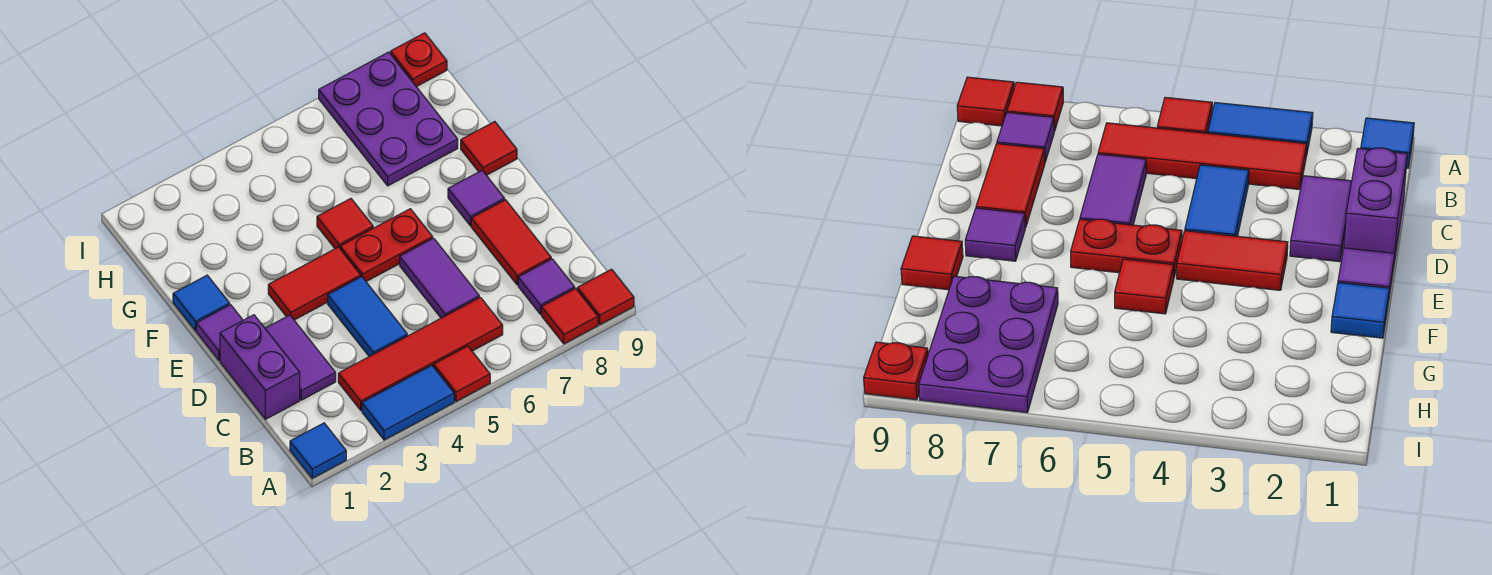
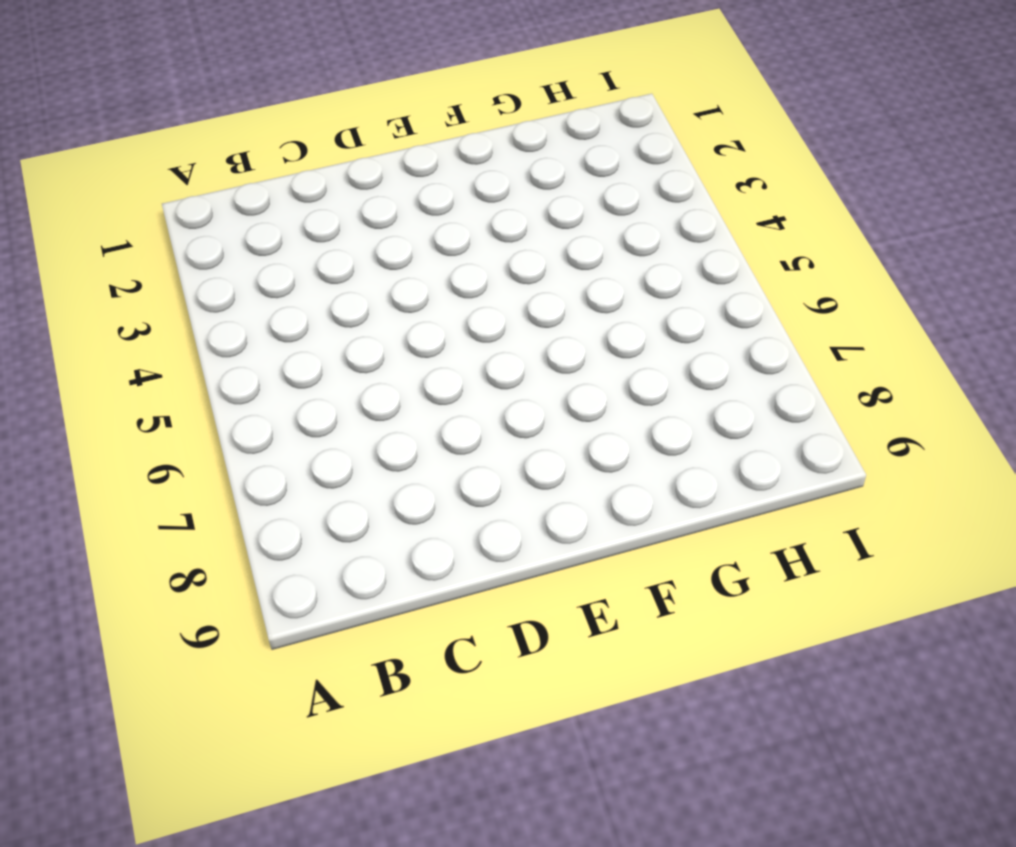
none -> blue tile A1 level 1
none -> blue tile A3:A4 level 1
none -> red tile A5 level 1

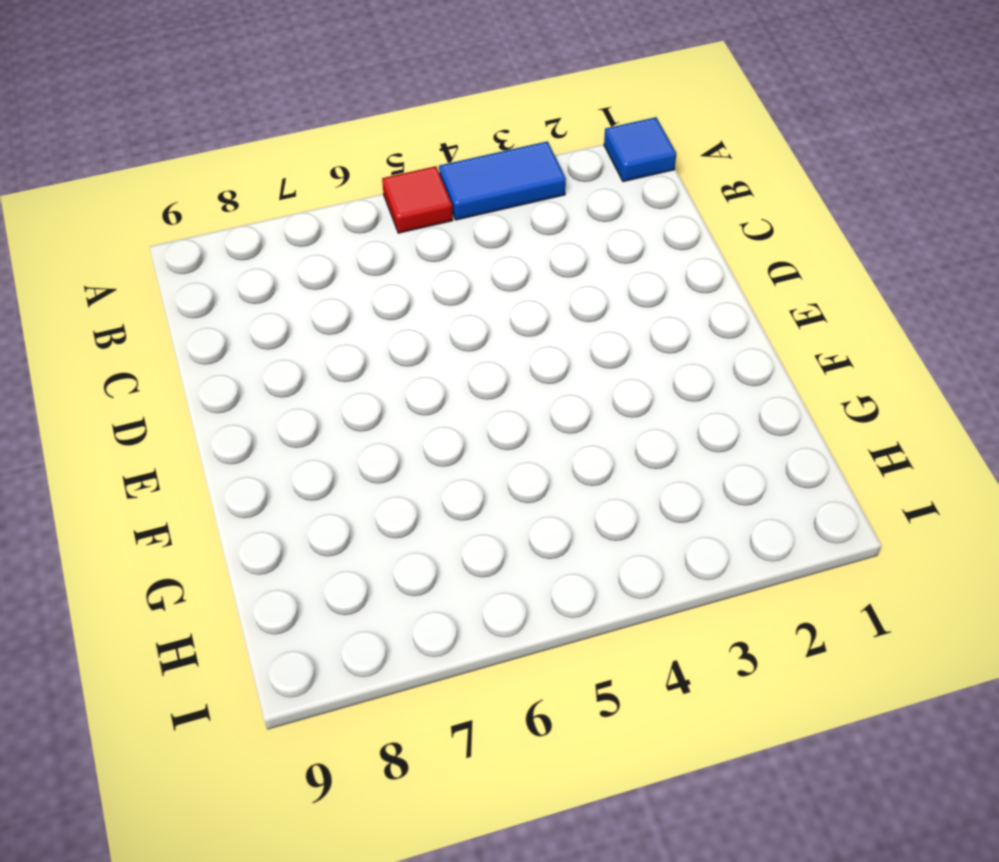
none -> red tile A8 level 1
none -> red tile A9 level 1
none -> red tile B3:B6 level 1

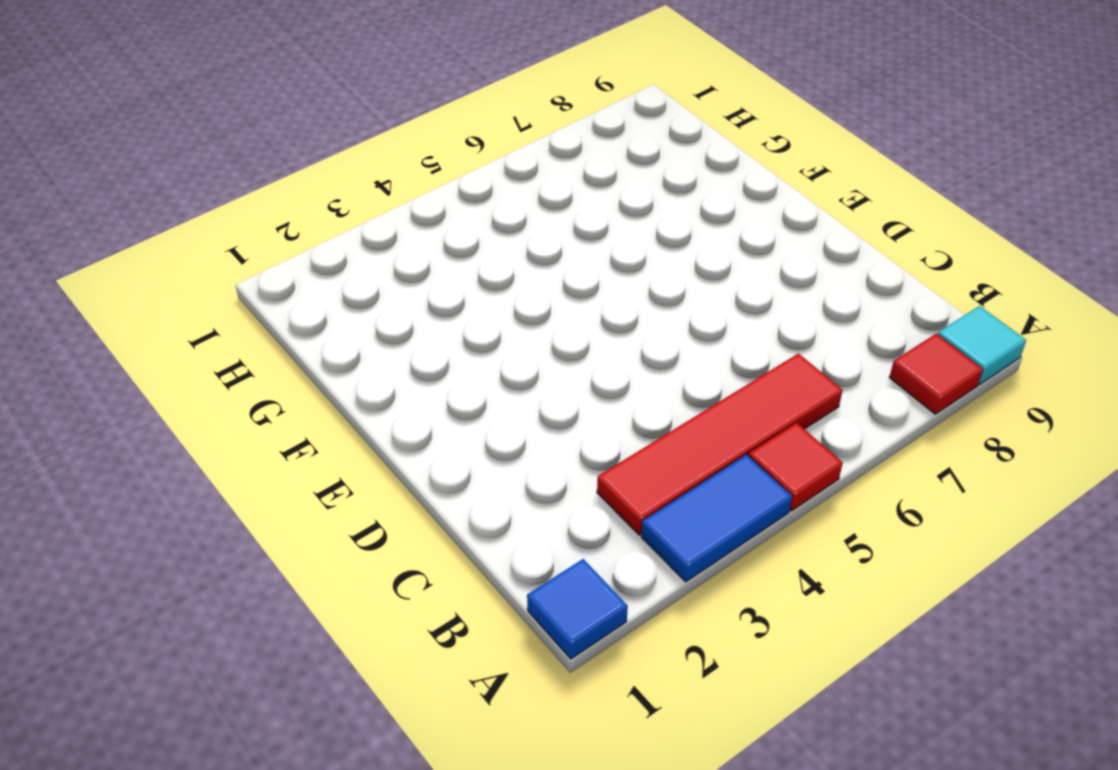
cyan tile A9 level 1 -> red tile A9 level 1
none -> purple tile B8 level 1
none -> purple brick C1:D1 level 1
none -> purple tile C2:D2 level 1

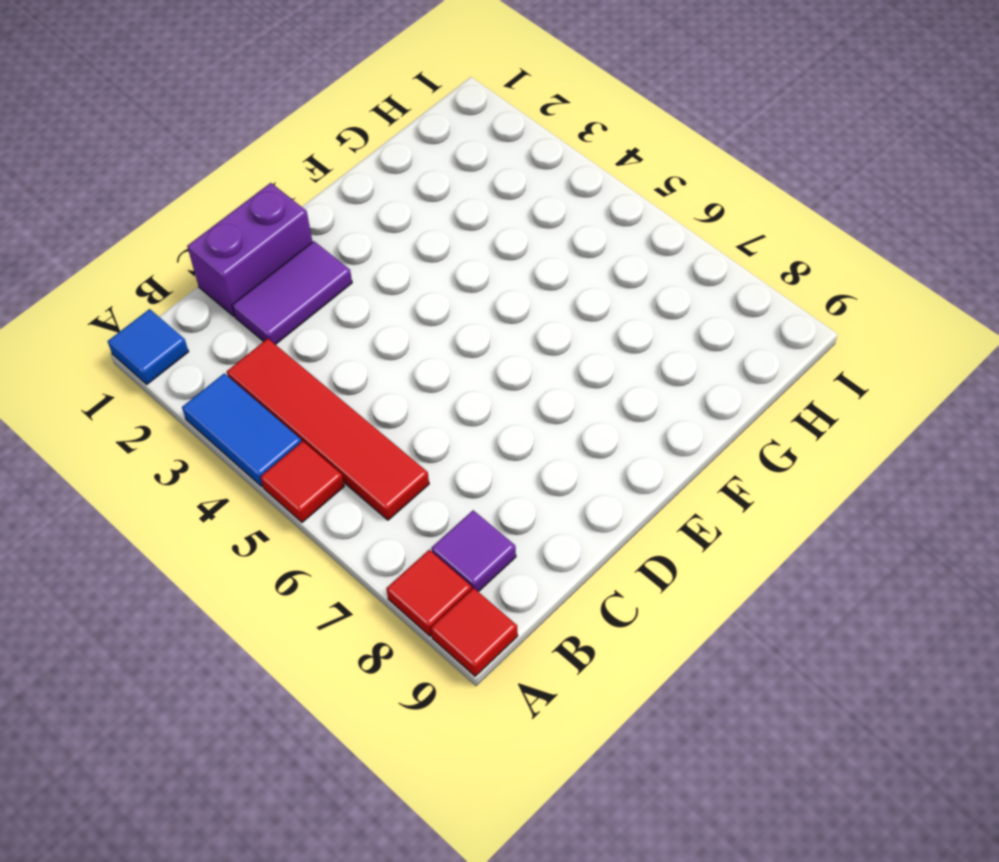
none -> blue tile C4:D4 level 1
none -> purple tile C6:D6 level 1
none -> red tile C8:D8 level 1

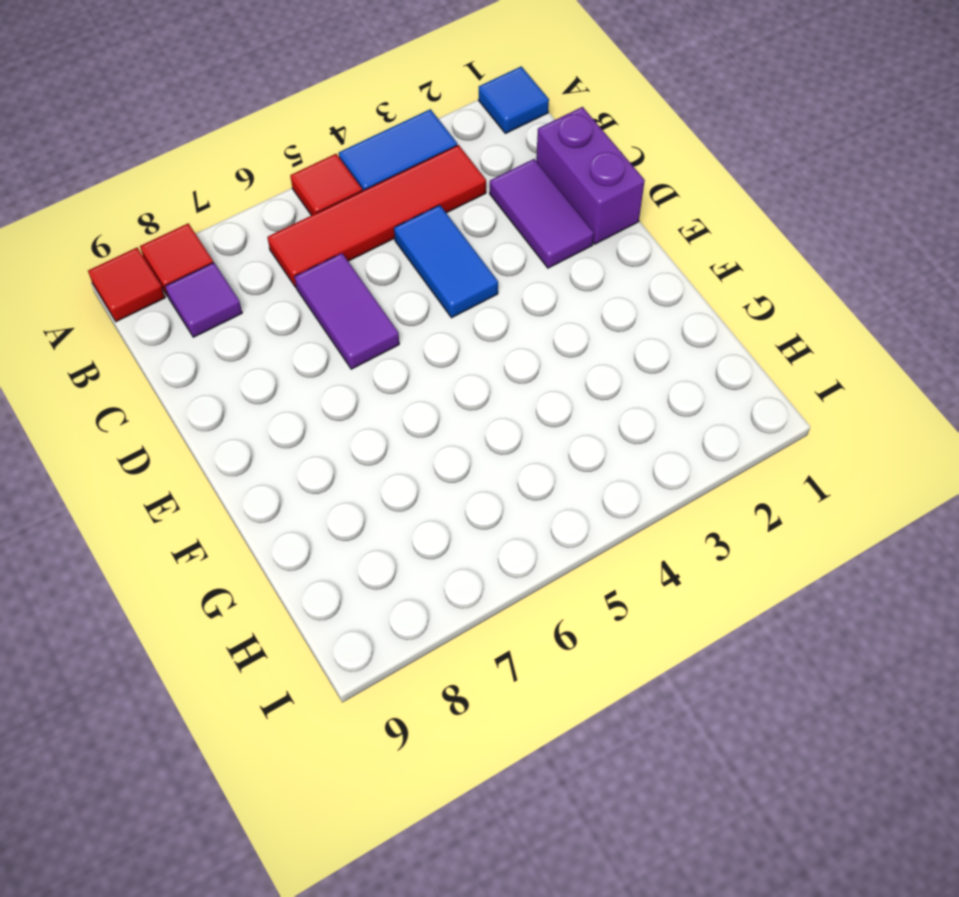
none -> red tile C8:D8 level 1
none -> purple tile E1 level 1
none -> red tile E3:E4 level 1

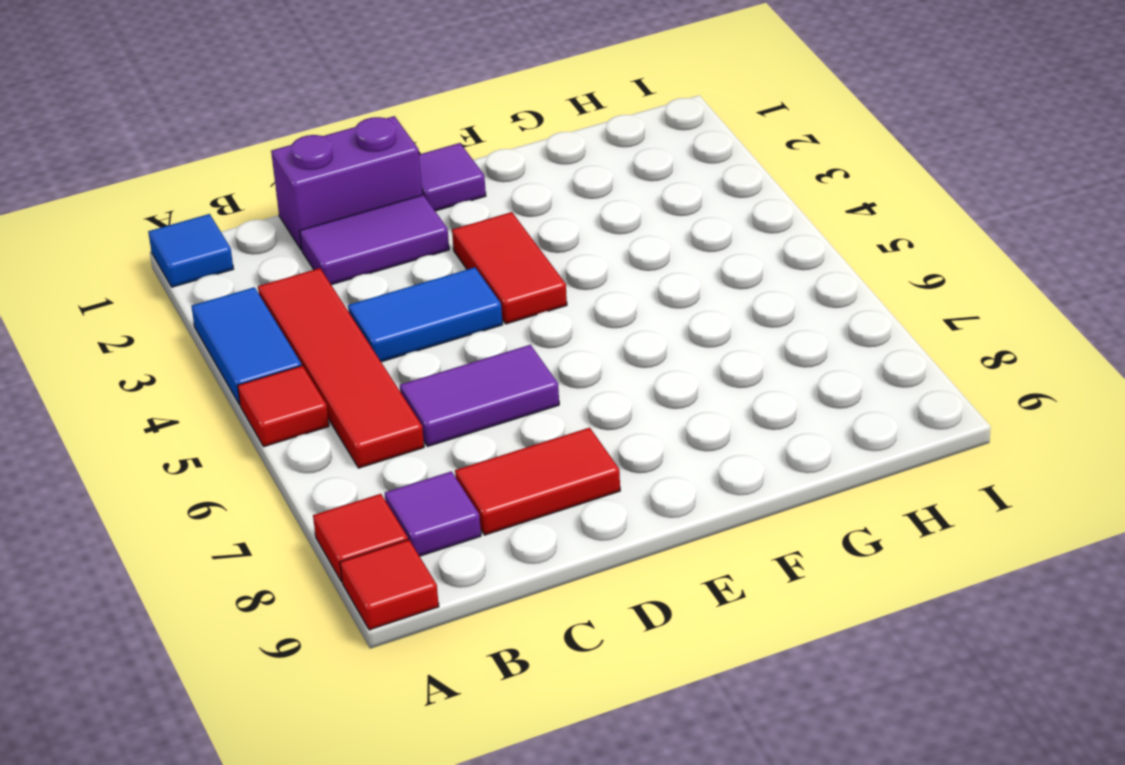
none -> red plate E5:E6 level 1
none -> purple tile E8 level 1
none -> blue tile F1 level 1

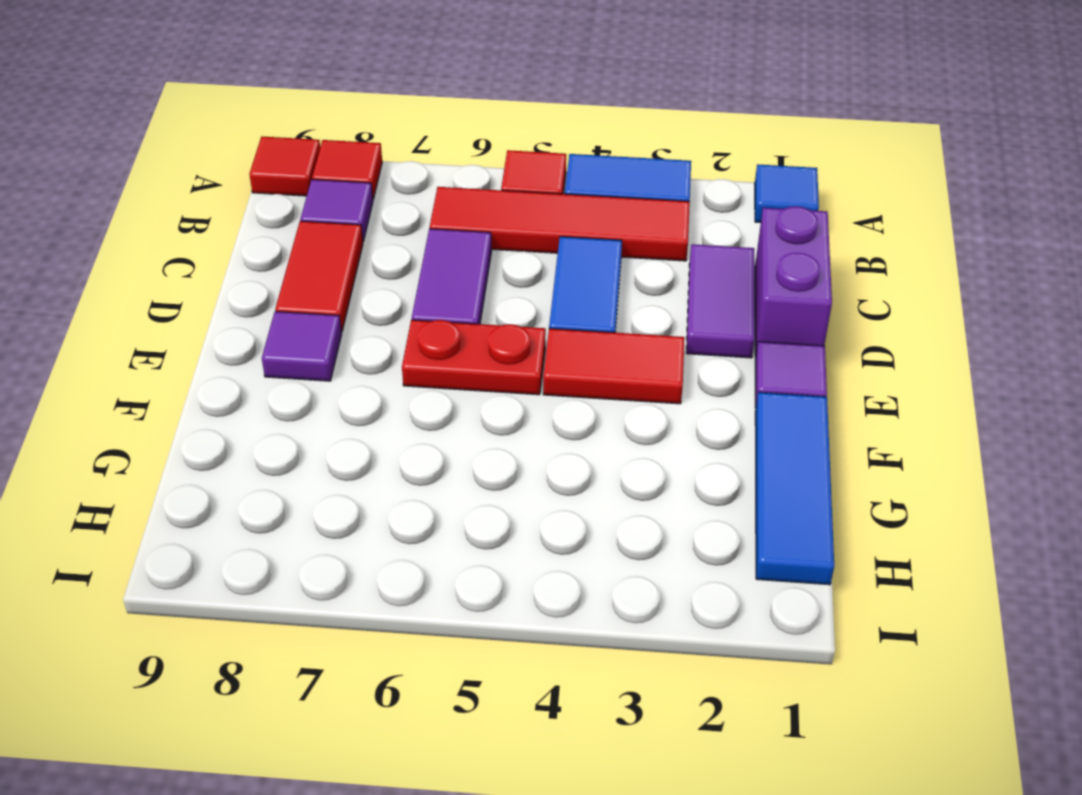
blue tile F1:H1 level 1 -> blue tile F1 level 1
none -> red tile F5 level 1
none -> red tile F9 level 1
none -> purple plate G7:I8 level 1

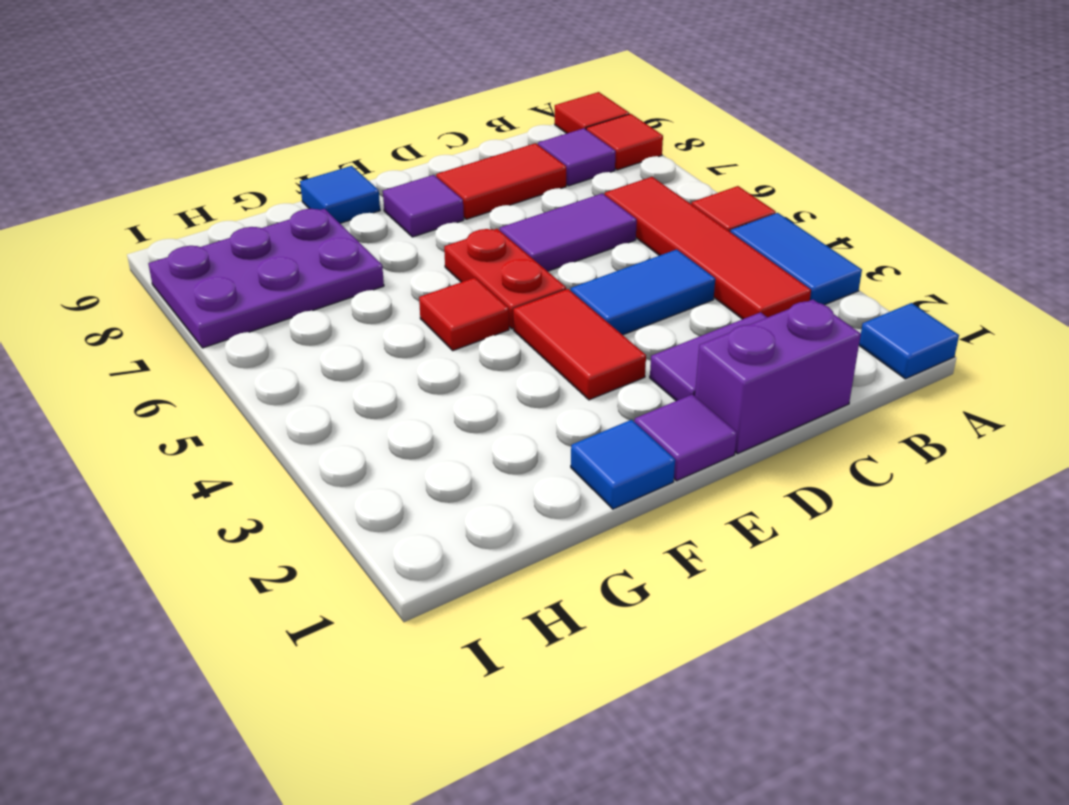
blue tile F9 level 1 -> red tile F9 level 1
none -> red plate I9 level 1

